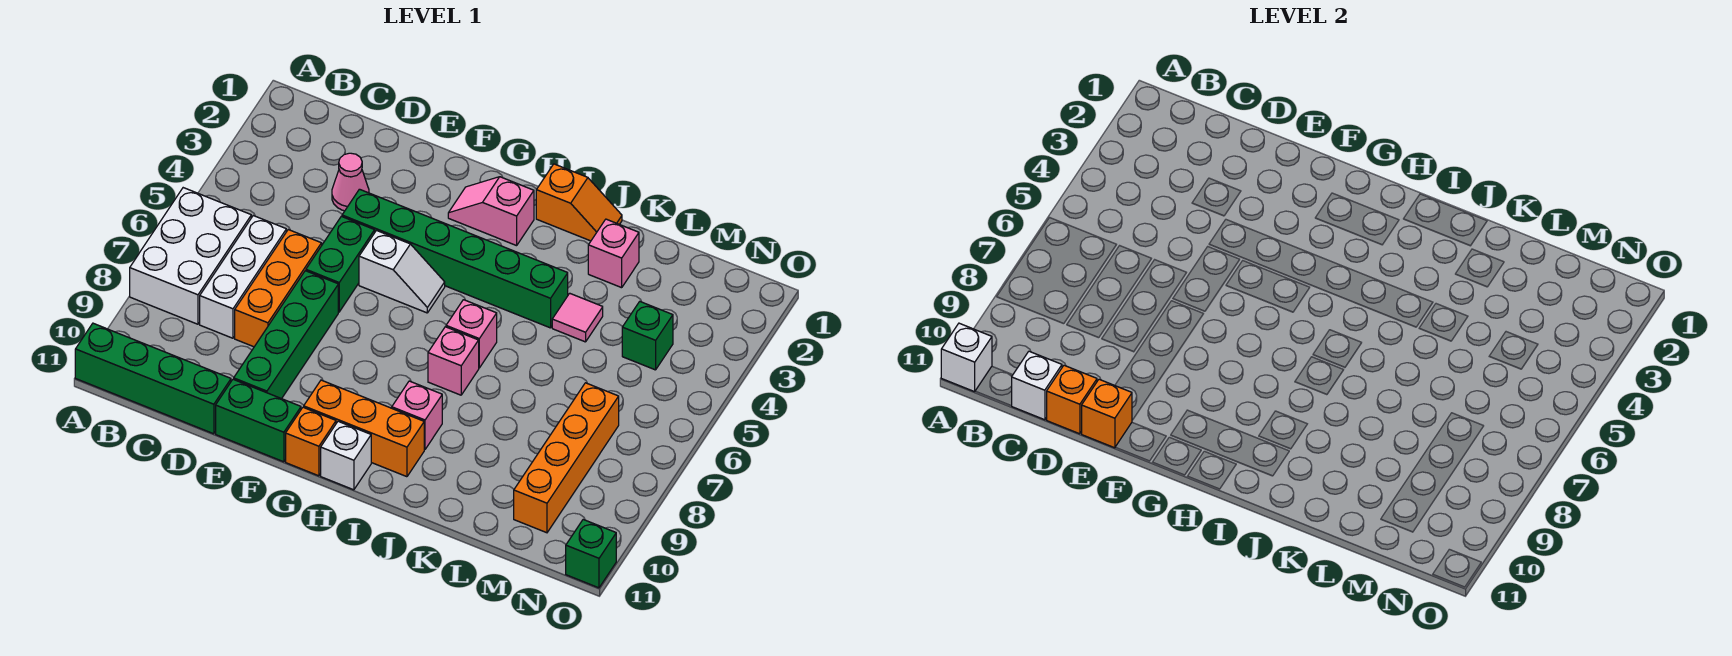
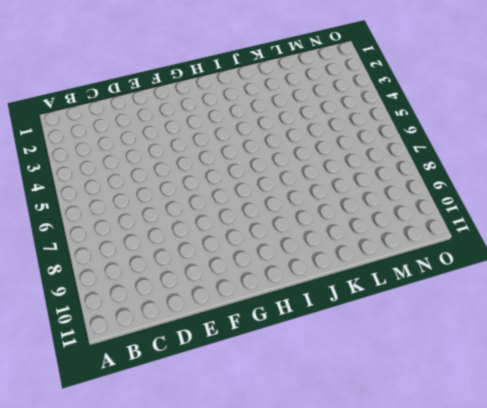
none -> white brick A6:B8 level 1
none -> green brick A11:D11 level 1
none -> white brick C6:C8 level 1

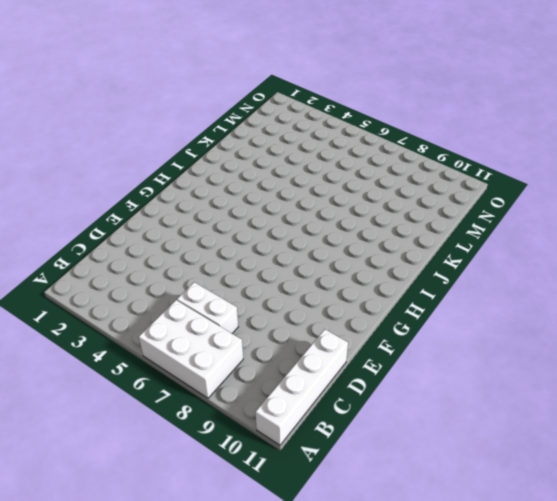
white brick A11:D11 level 1 -> green brick A11:D11 level 1
white brick C6:C7 level 1 -> white brick C6:C8 level 1
none -> pink cone D3 level 1
none -> orange brick D6:D8 level 1
none -> green brick E4:J4 level 1

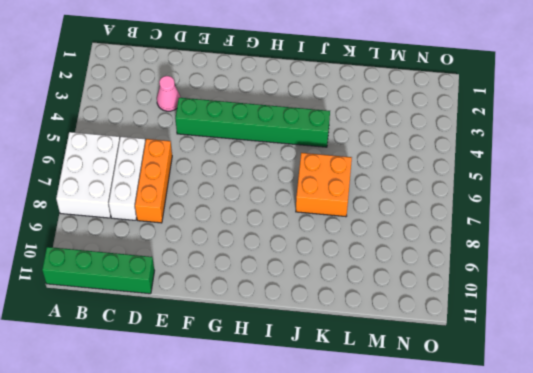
orange brick J6:K7 level 1 -> none
none -> green brick E5:E6 level 1
none -> green brick E7:E10 level 1
none -> green brick E11:F11 level 1

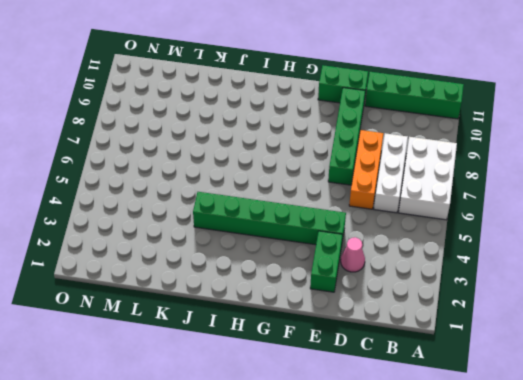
green brick E2:E3 level 1 -> green brick E5:E6 level 1
none -> white slope F5:G5 level 1 top F
none -> pink slope G2:H2 level 1 top H
none -> orange brick G10:I10 level 1

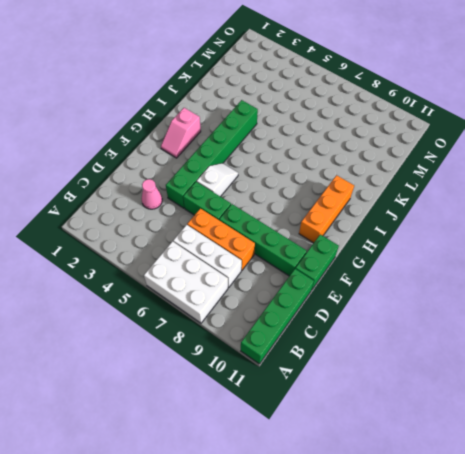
none -> orange brick G11 level 1
none -> white brick H11 level 1
none -> orange slope I1:J1 level 1 top I

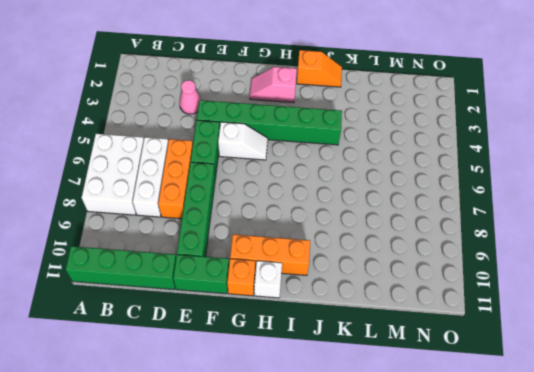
none -> pink brick I6 level 1
none -> pink brick I7 level 1
none -> pink brick I9 level 1

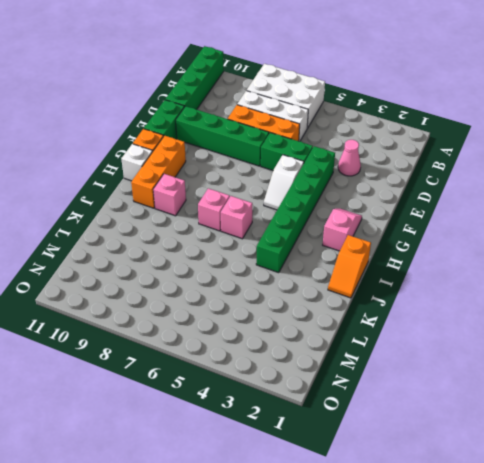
none -> pink brick K2 level 1
none -> pink tile K4 level 1
none -> green brick M4 level 1

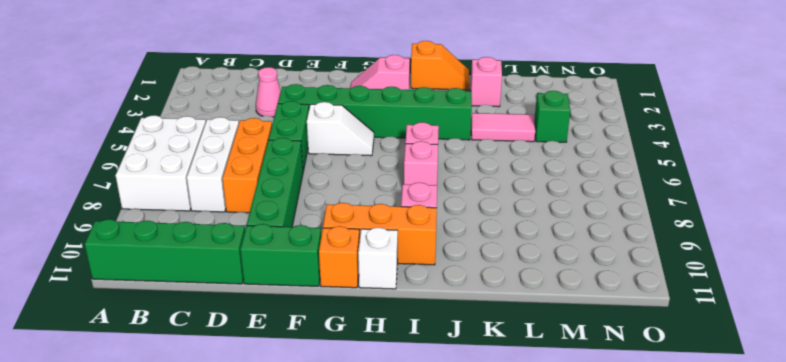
pink tile K4:L4 level 1 -> pink tile K4 level 1
none -> orange brick M7:M10 level 1
none -> green brick O11 level 1
none -> white brick A11 level 2

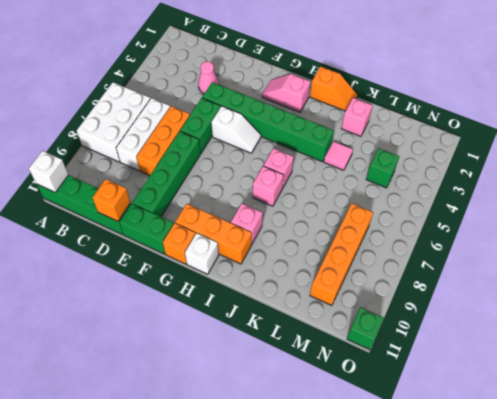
none -> white brick C11 level 2
none -> orange brick E11 level 2

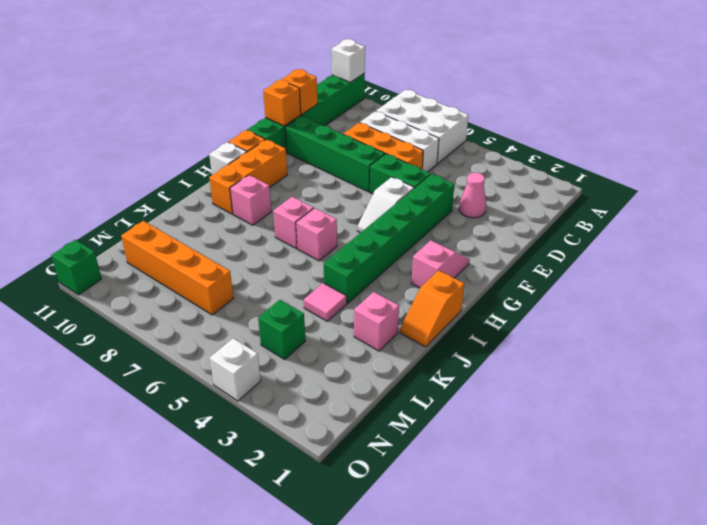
white brick O4 level 1 -> white brick C11 level 2

